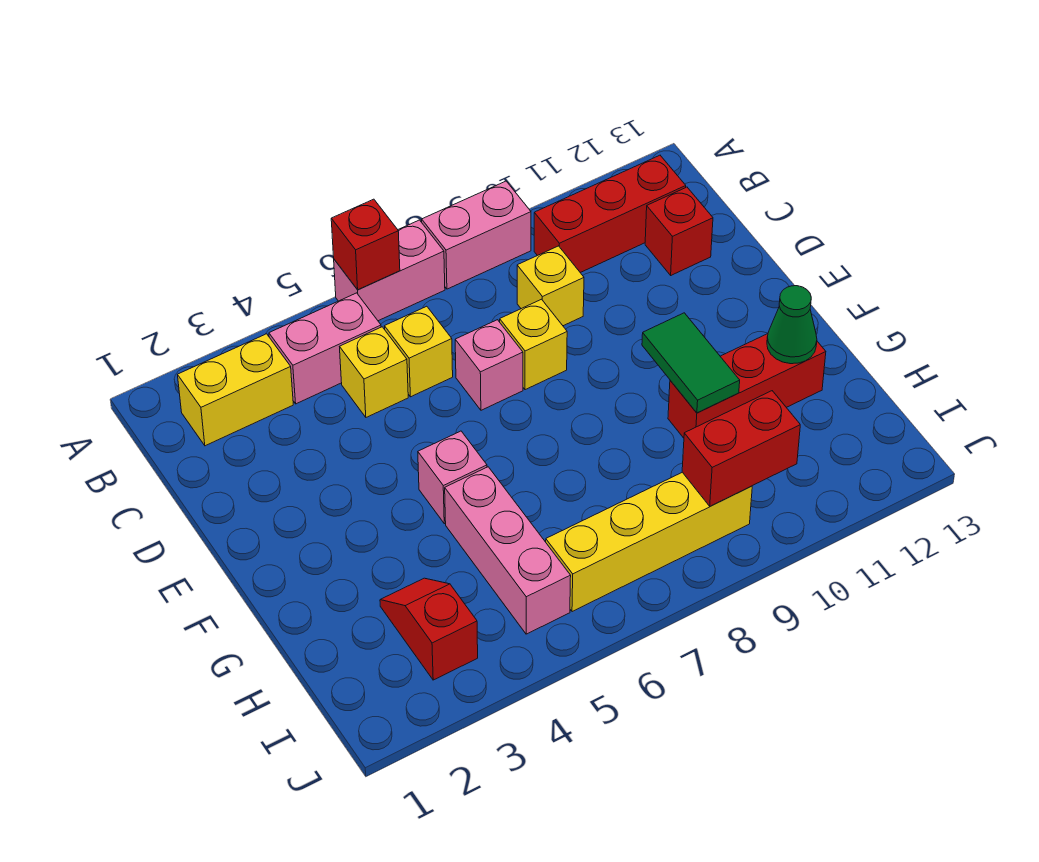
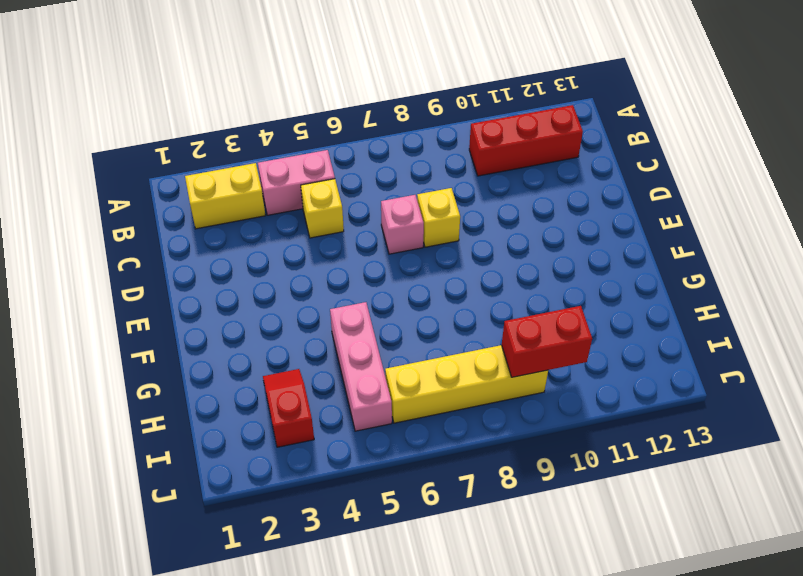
none -> pink brick A6:A7 level 1
none -> pink brick A8:A9 level 1
none -> yellow brick C6 level 1

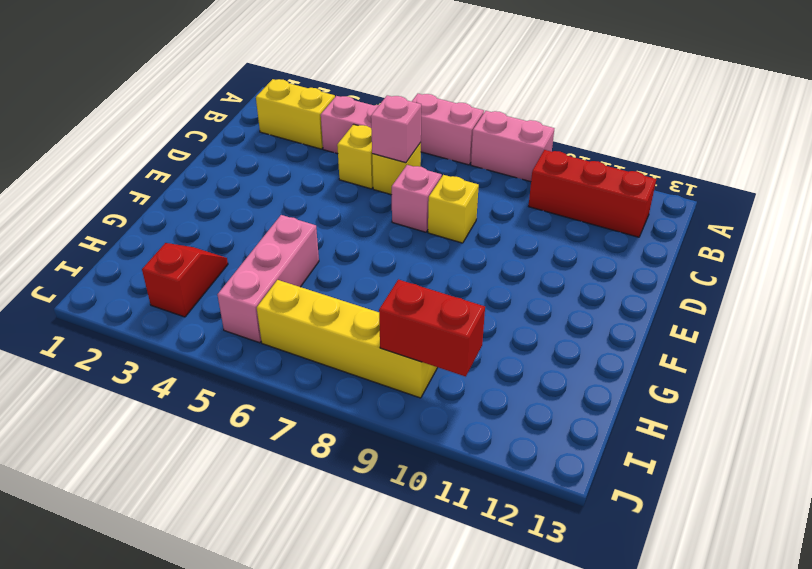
pink brick C6 level 2 -> pink brick F5 level 1
none -> yellow brick C9 level 1
none -> red brick C12 level 1
none -> red brick G10:G12 level 1

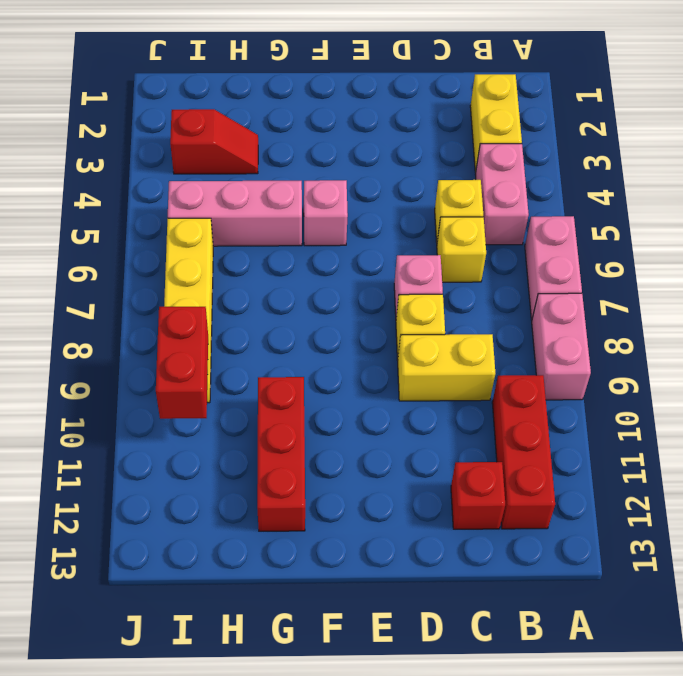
yellow brick C9:D9 level 1 -> yellow brick C9 level 1
none -> red brick A6 level 2
none -> green tile F10:G10 level 2
none -> green cone G12 level 2

